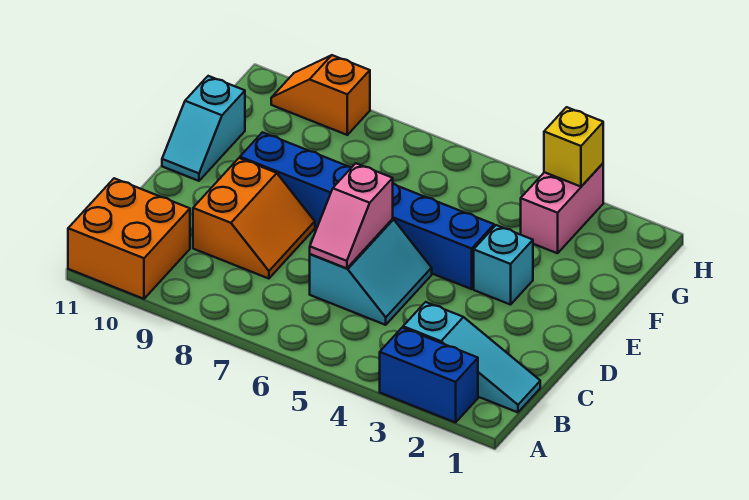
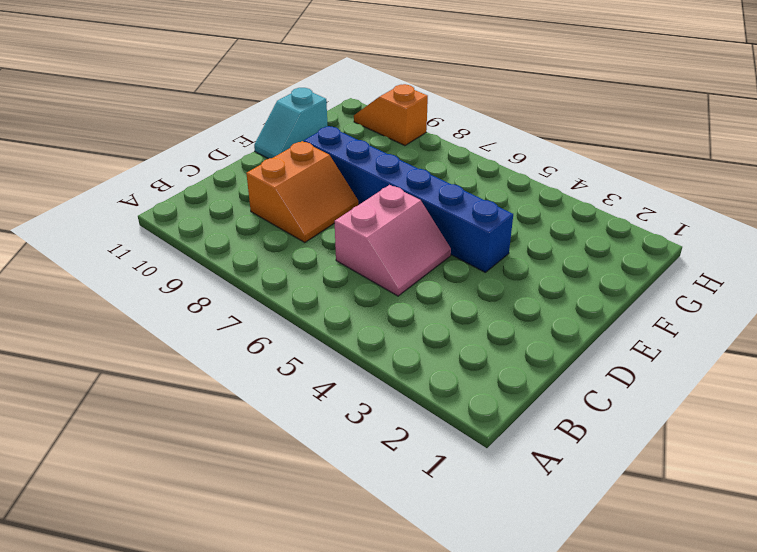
pink slope C5:D6 level 1 top 6 -> cyan slope C5:D6 level 1 top 6
none -> blue brick A2:A3 level 1
none -> orange brick A10:B11 level 1
none -> cyan slope B1:B3 level 1 top 3

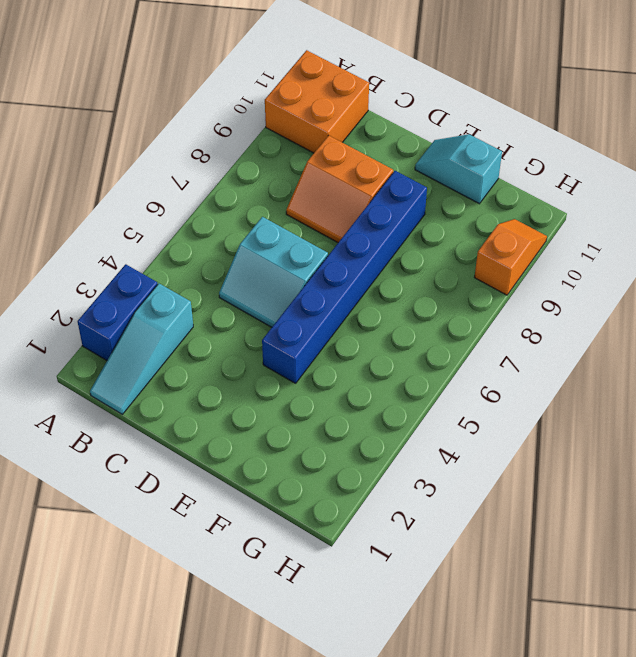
none -> cyan brick E3 level 1
none -> pink brick G3:H3 level 1
none -> pink slope C6:D6 level 2 top D

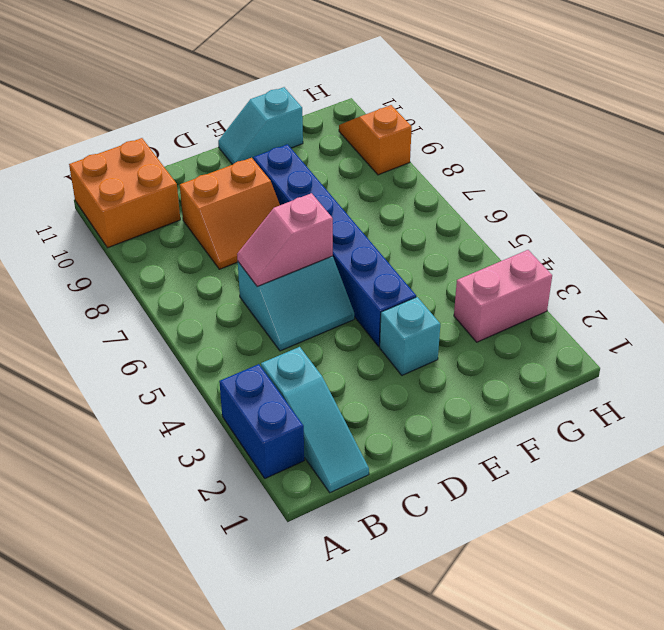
none -> yellow brick H3 level 2

